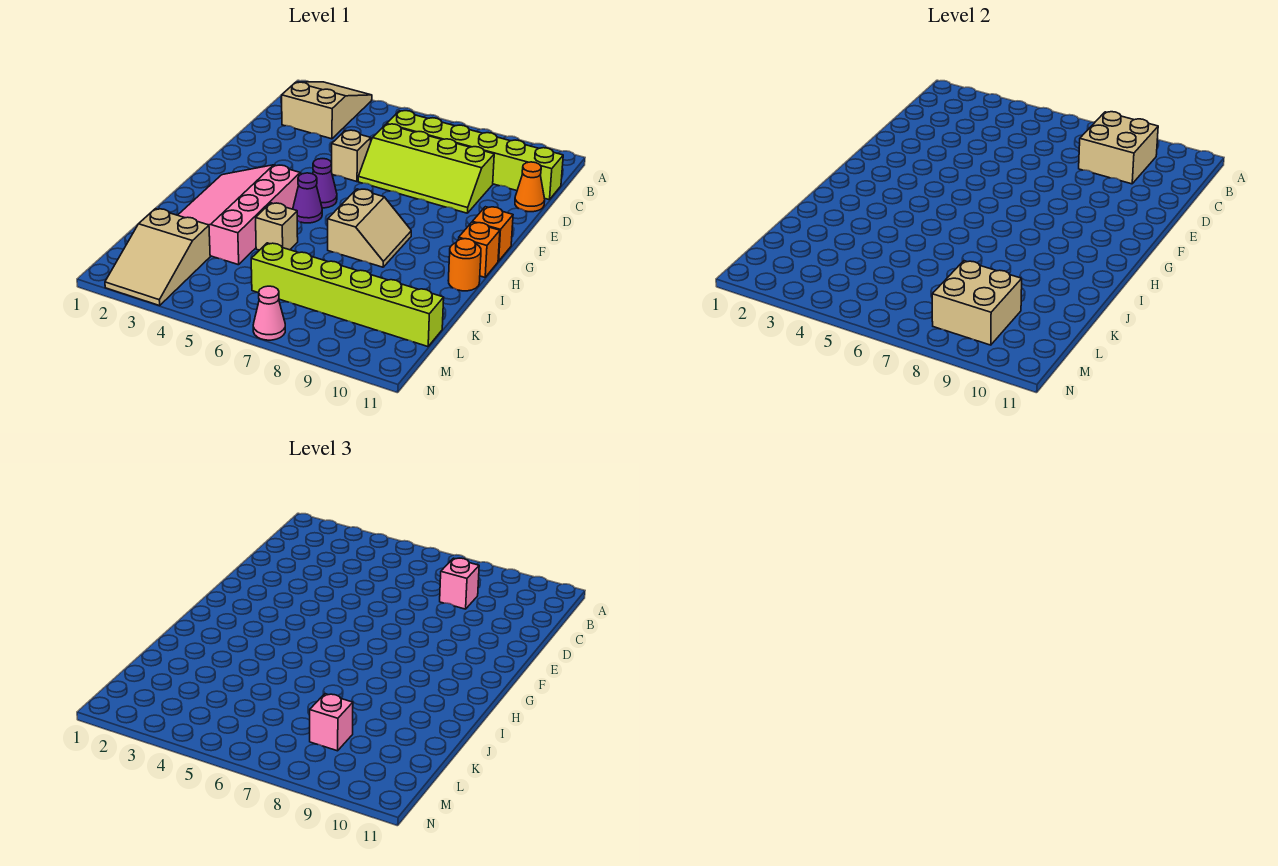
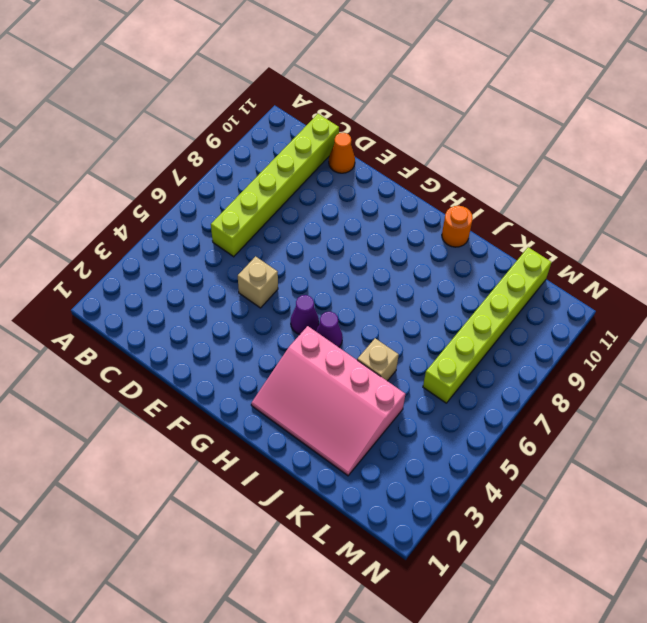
none -> tan slope A2:C3 level 1 top C
none -> lime slope D6:E9 level 1 top D
none -> orange brick G11 level 1

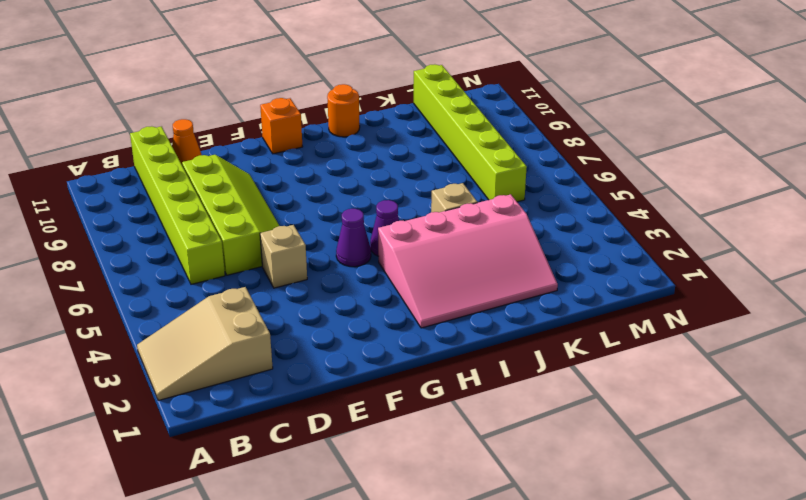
none -> tan slope H7:I8 level 1 top 7
none -> orange brick H11 level 1
none -> tan slope L2:N3 level 1 top L

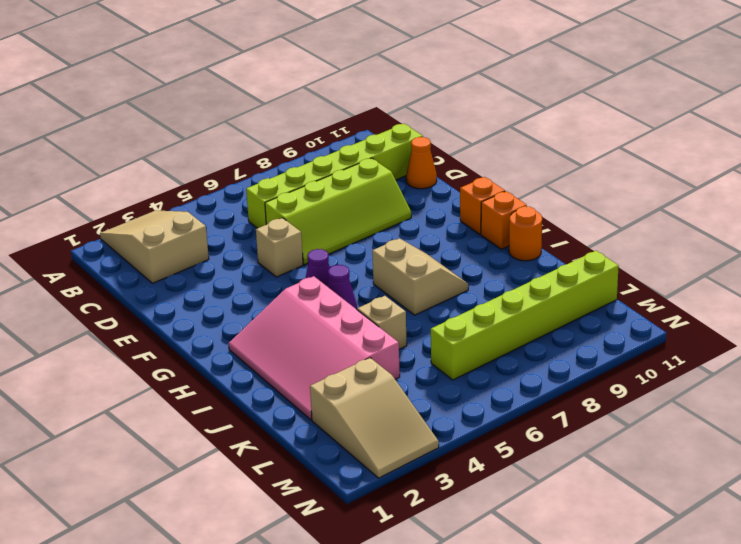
none -> pink cone N7 level 1
none -> tan brick B8:C9 level 2
none -> tan brick L8:M9 level 2

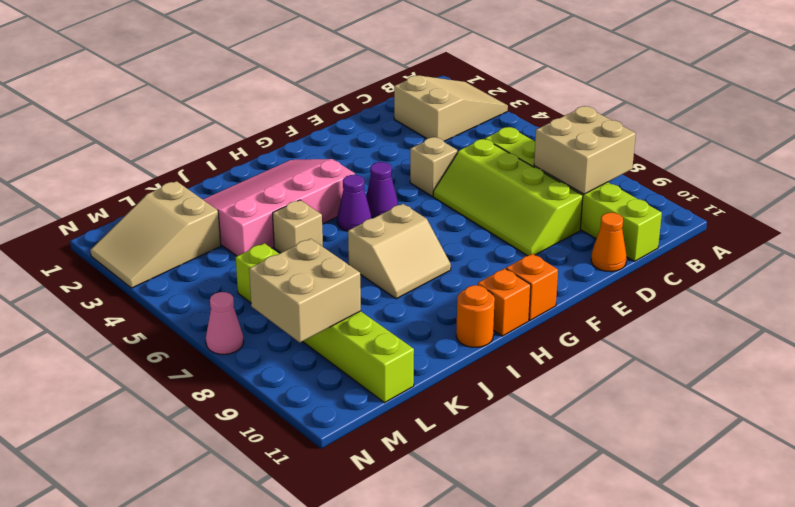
none -> pink brick C8 level 3
none -> pink brick L8 level 3

